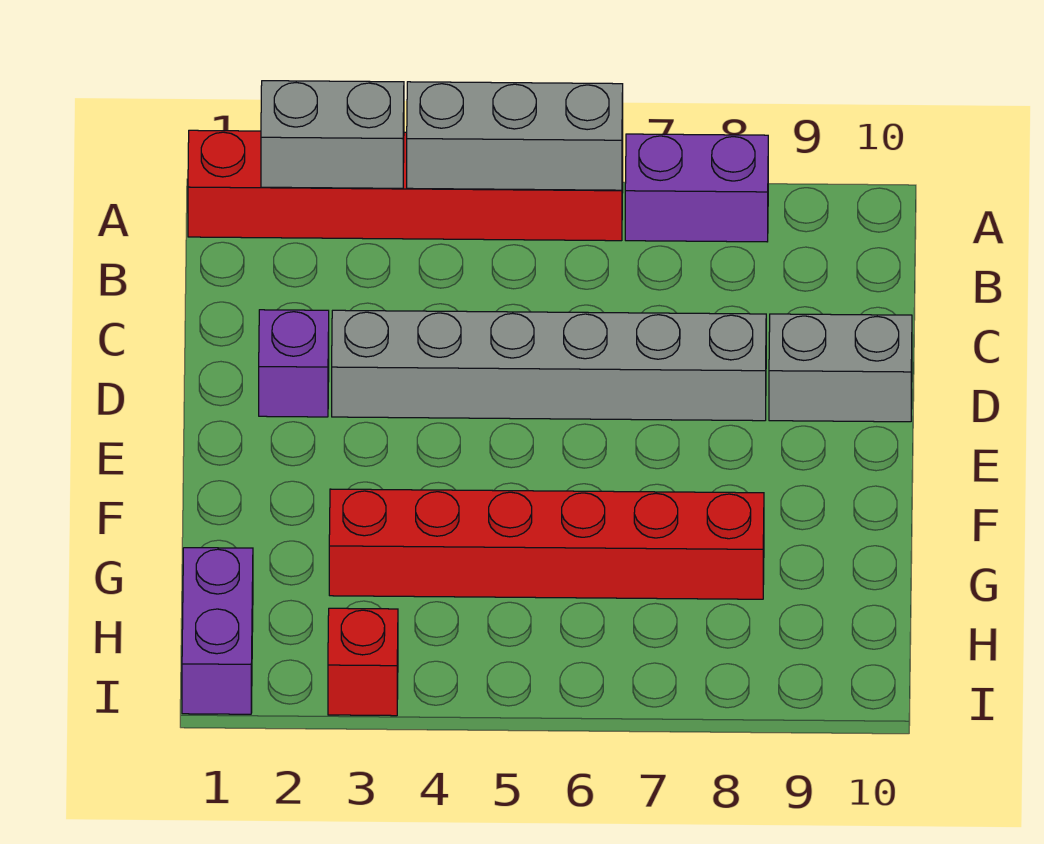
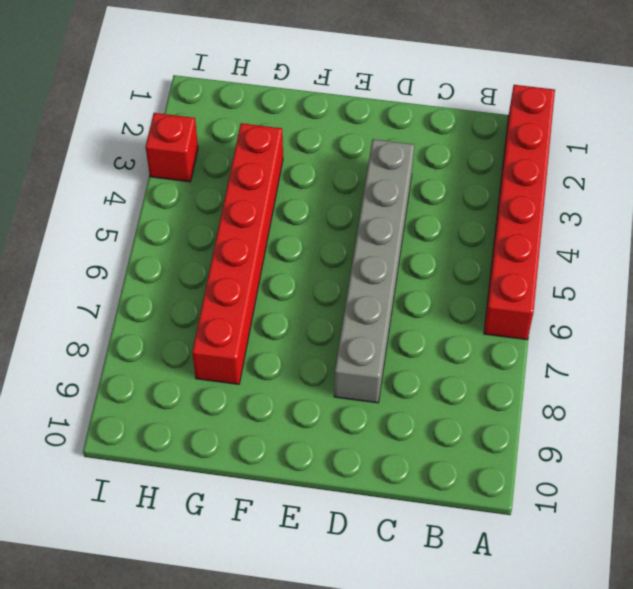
none -> purple brick A7:A8 level 1
none -> purple brick D2 level 1

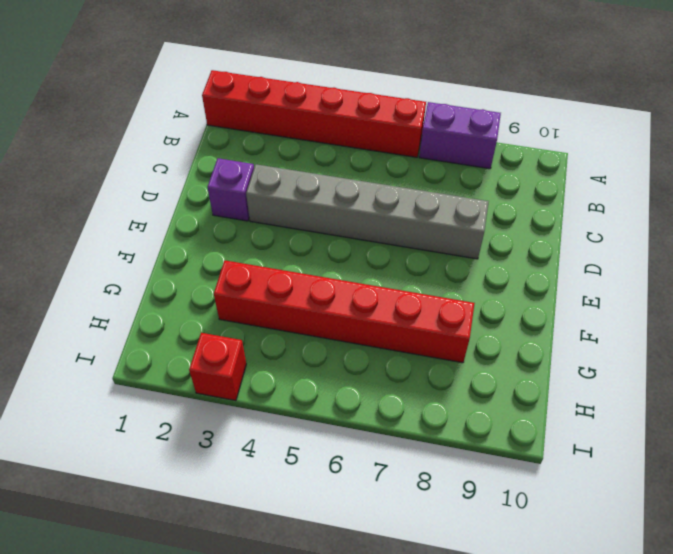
none -> grey brick D9:D10 level 1
none -> purple brick H1:I1 level 1

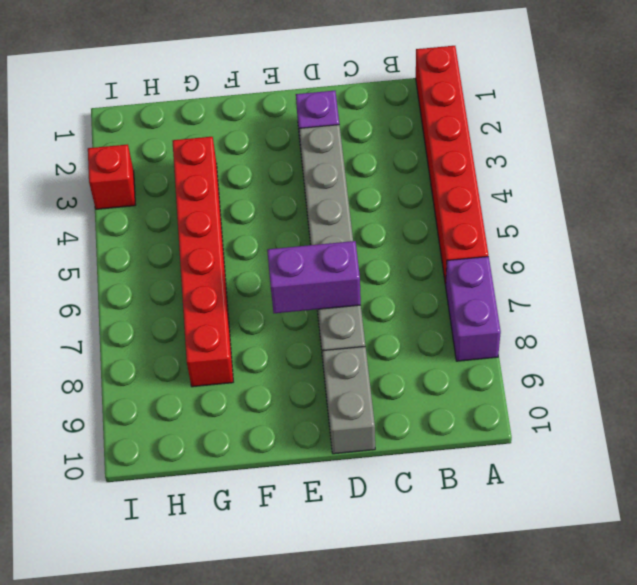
purple brick D7:E7 level 2 -> purple brick H1:I1 level 1
none -> grey brick A2:A3 level 2
none -> grey brick A4:A6 level 2

